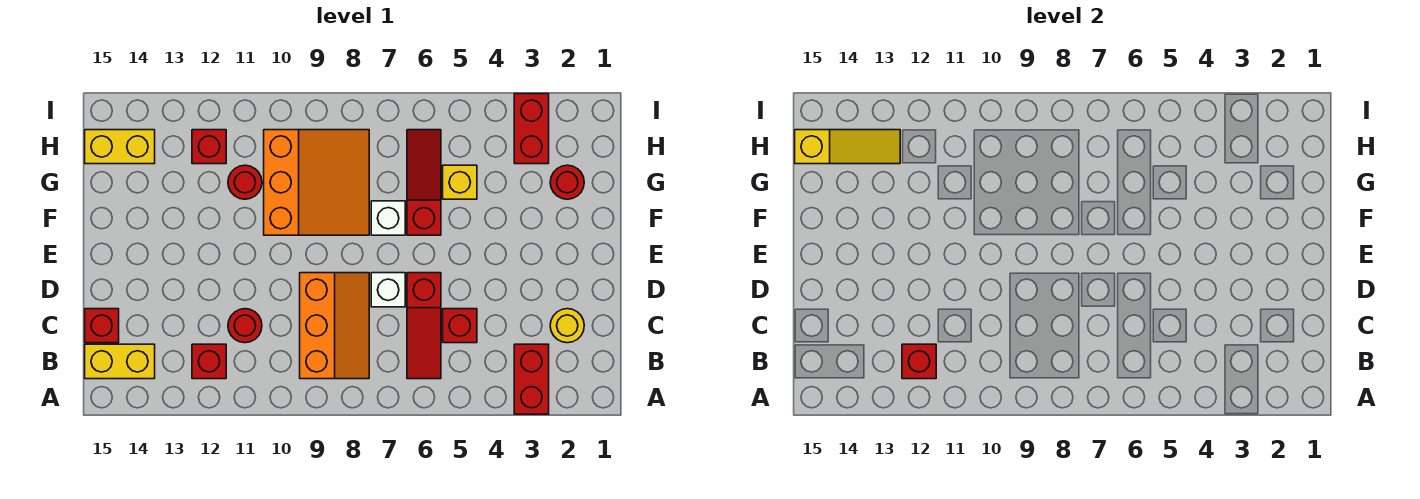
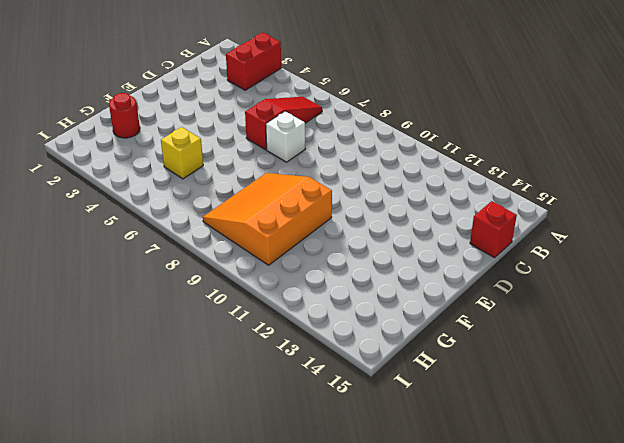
none -> orange slope B8:D9 level 1 top 9
none -> red brick B12 level 1
none -> yellow brick B14:B15 level 1

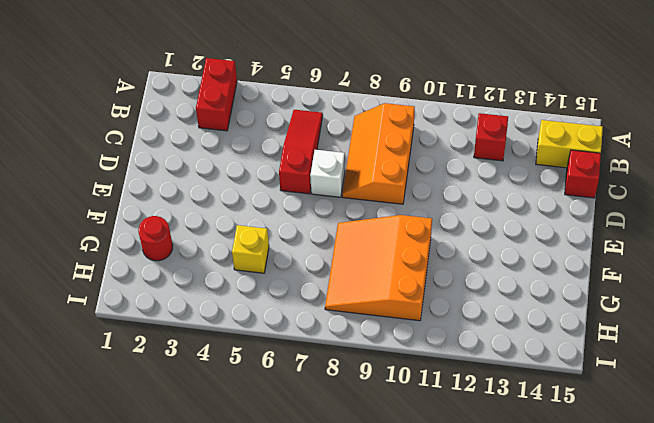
none -> yellow round brick C2 level 1
none -> red brick C5 level 1
none -> red round brick C11 level 1

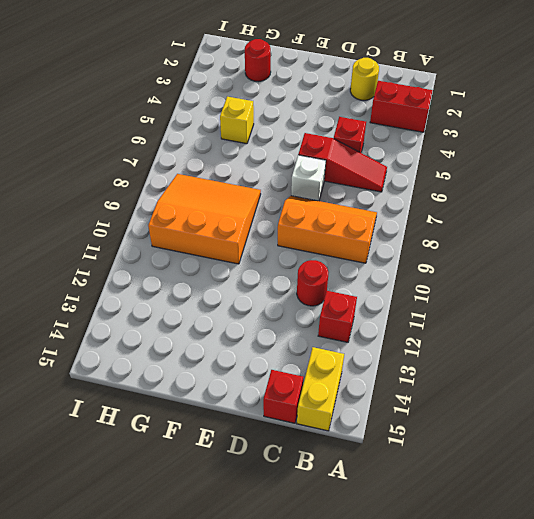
none -> red slope F6:H6 level 1 top F
none -> white brick F7 level 1
none -> red round brick G11 level 1

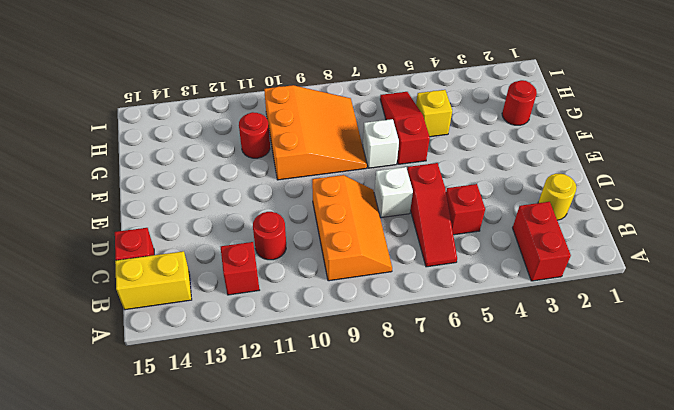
none -> red brick H3:I3 level 1
none -> red brick H12 level 1
none -> yellow brick H14:H15 level 1

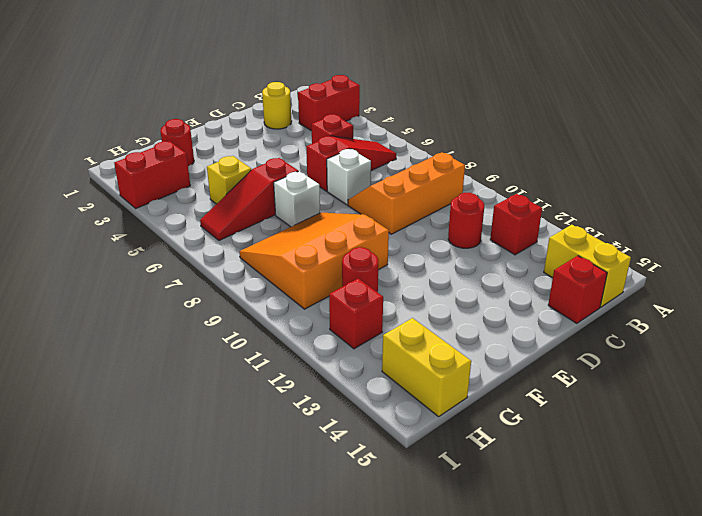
none -> red brick B12 level 2
none -> yellow slope H13:H15 level 2 top 15

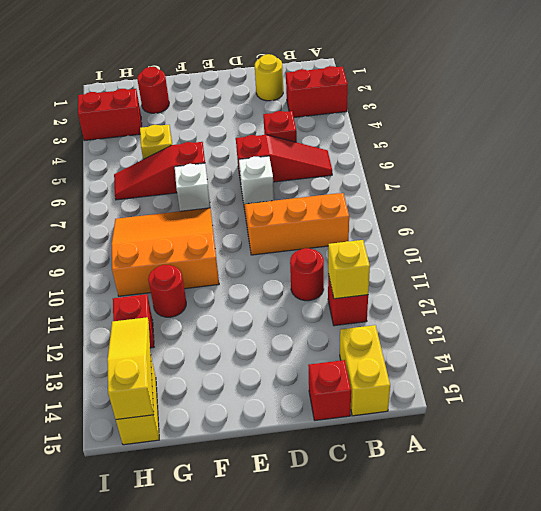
yellow brick B12 level 2 -> red brick B12 level 2

